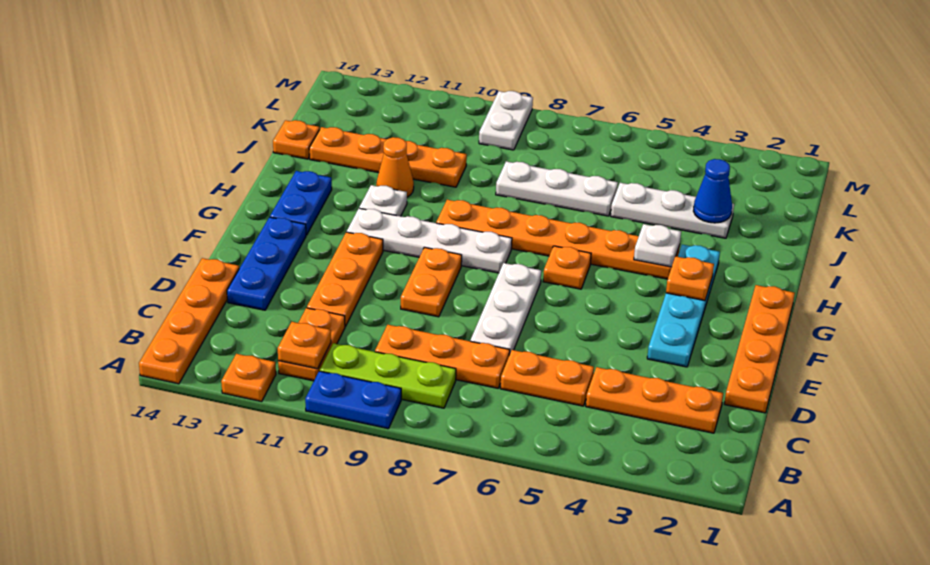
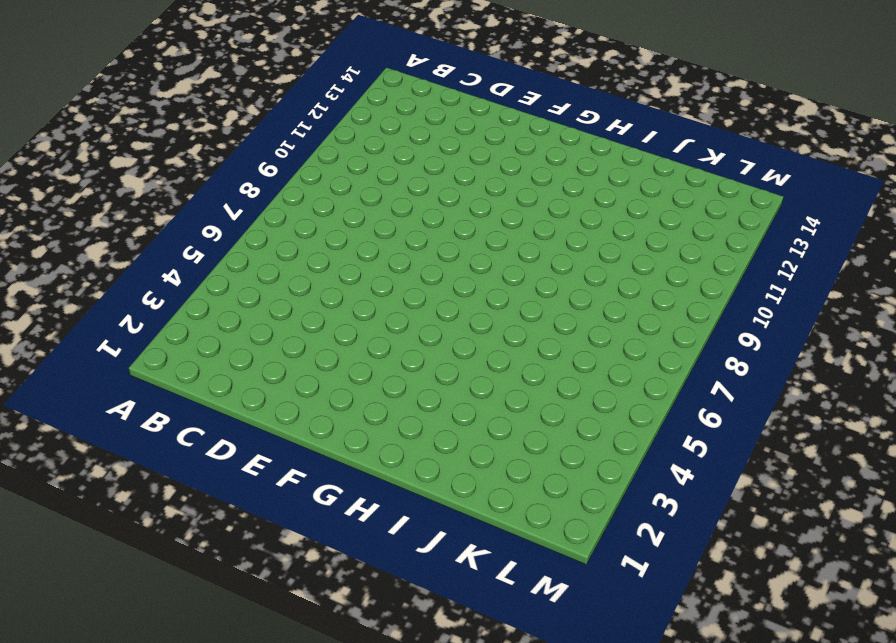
none -> blue plate A9:A10 level 1
none -> orange plate A12 level 1
none -> orange plate A14:D14 level 1

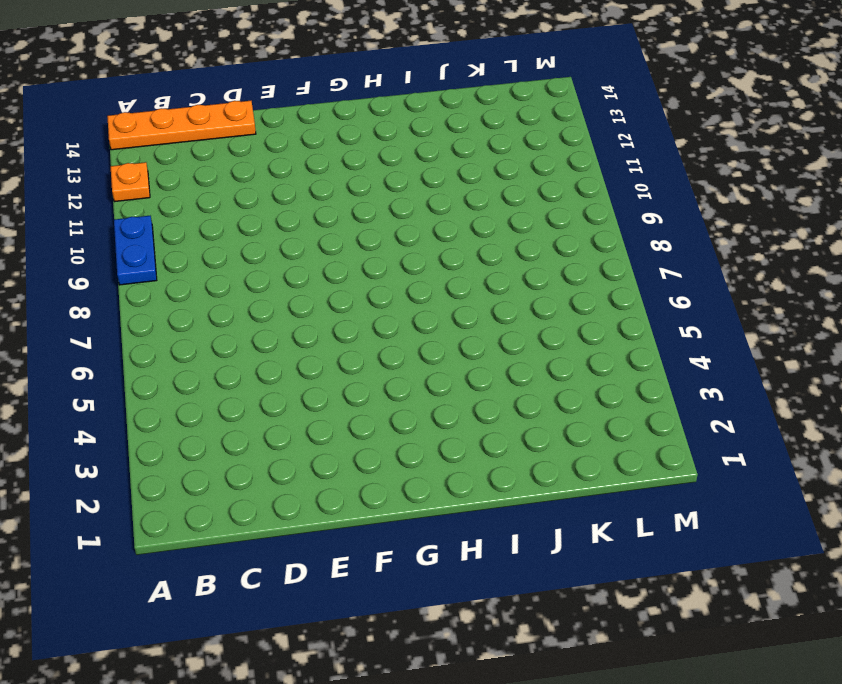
none -> lime plate B8:B10 level 1
none -> orange plate B11:C11 level 1
none -> orange plate C2:C4 level 1

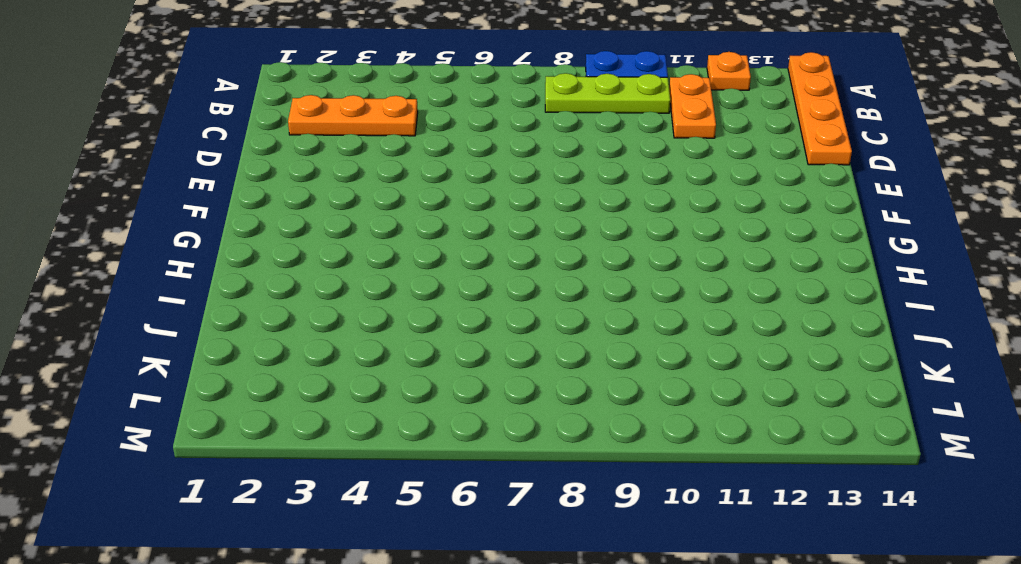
none -> orange plate C5:C6 level 1
none -> orange plate C7:C9 level 1
none -> orange plate D1:G1 level 1

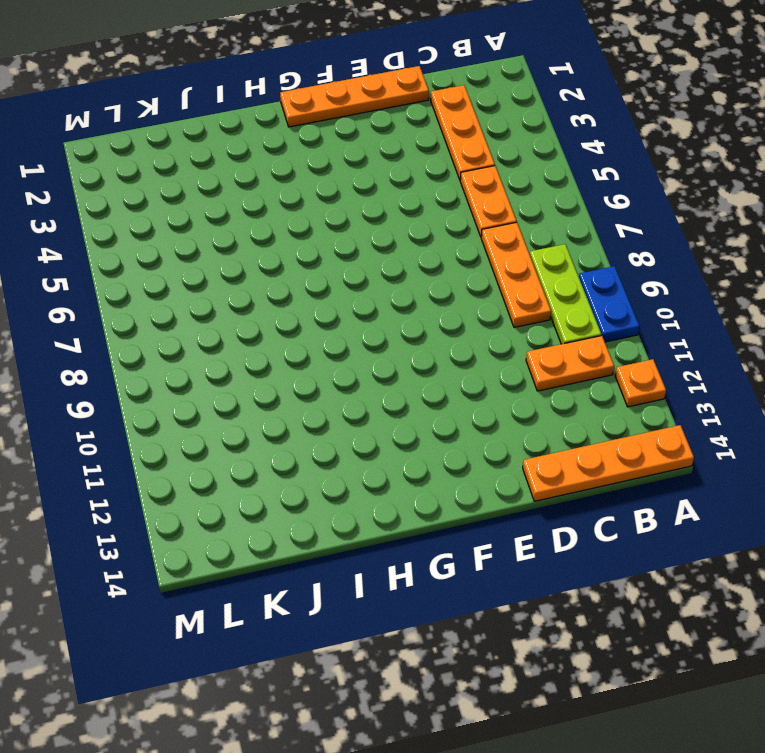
none -> white plate D7:F7 level 1
none -> orange plate D11:F11 level 1
none -> blue plate D13:F13 level 1

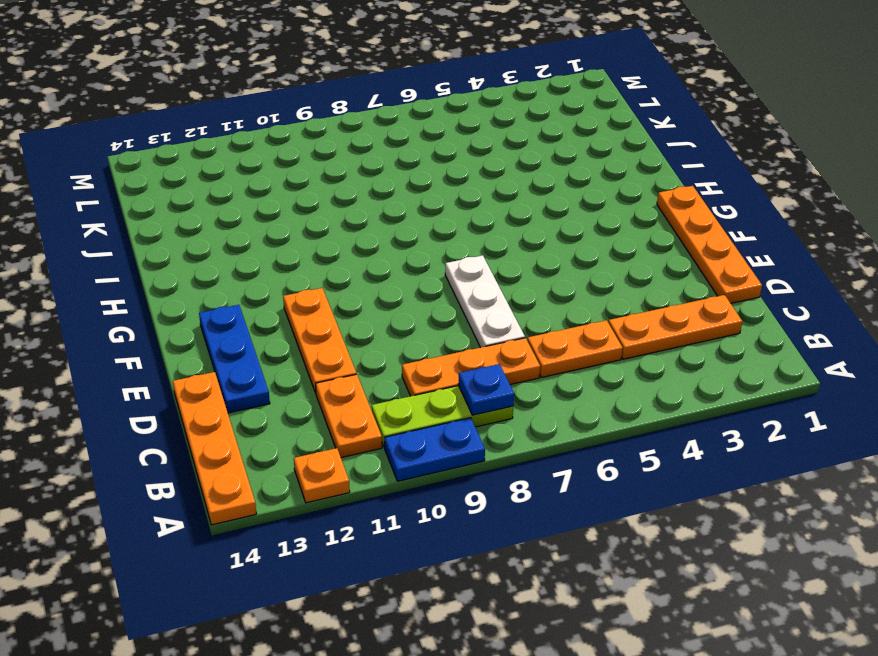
blue plate B8 level 2 -> none
none -> cyan plate E3:H3 level 1
none -> orange plate E9:F9 level 1
none -> orange plate G6 level 1

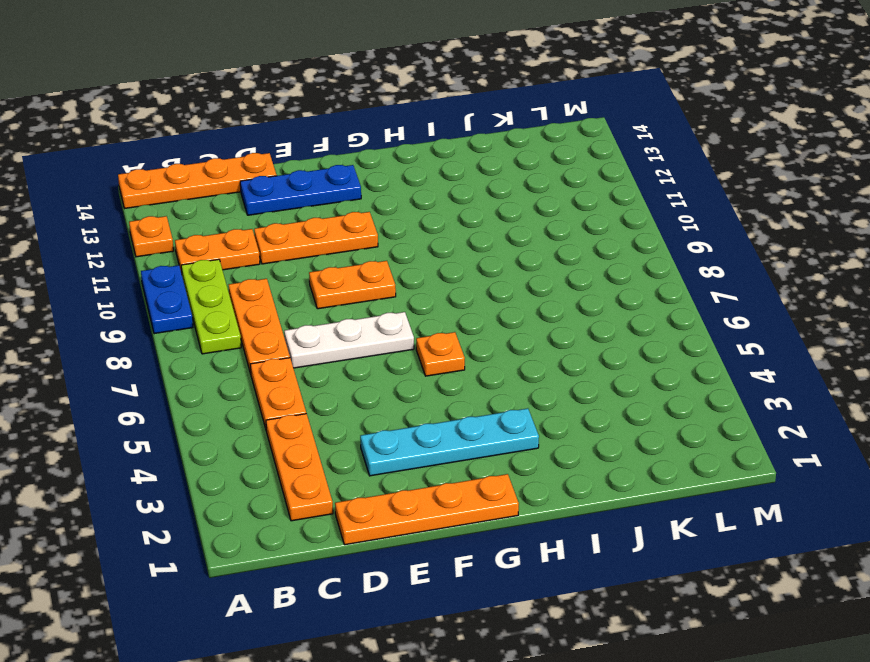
none -> white plate G8:G11 level 1
none -> blue plate G13:H13 level 1
none -> orange plate H4:H9 level 1

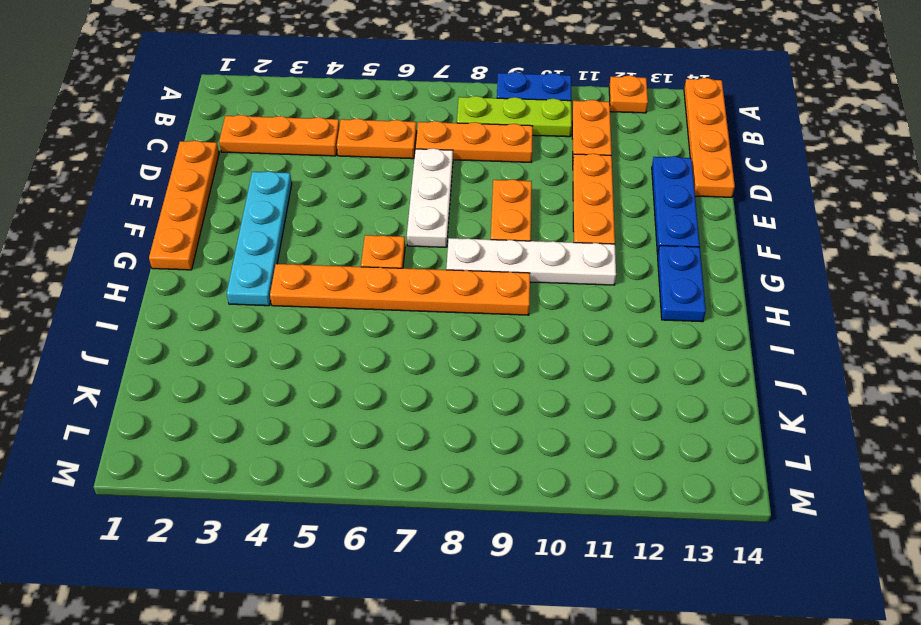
none -> white plate H11 level 1
none -> orange cone I11 level 1
none -> white plate J3:J5 level 1

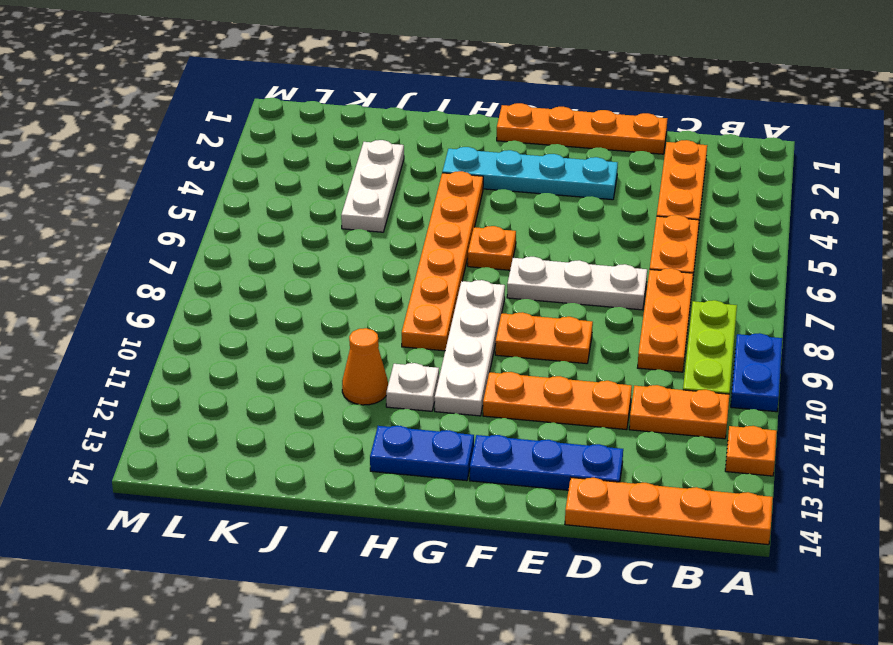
none -> white plate J6:J8 level 1
none -> orange plate J10:J13 level 1
none -> orange plate J14 level 1

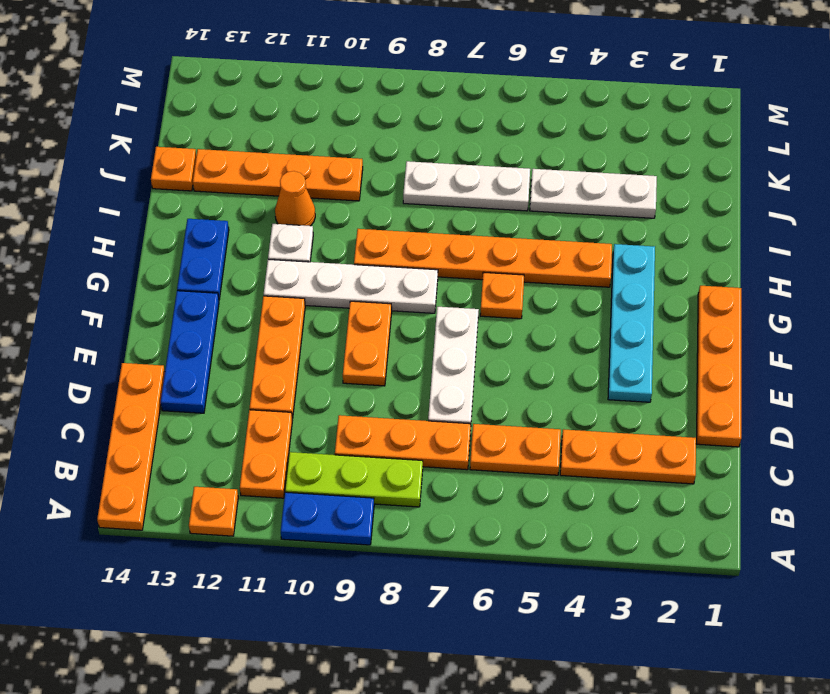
none -> white plate L9:M9 level 1
none -> orange plate B11 level 2
none -> orange plate G3 level 2

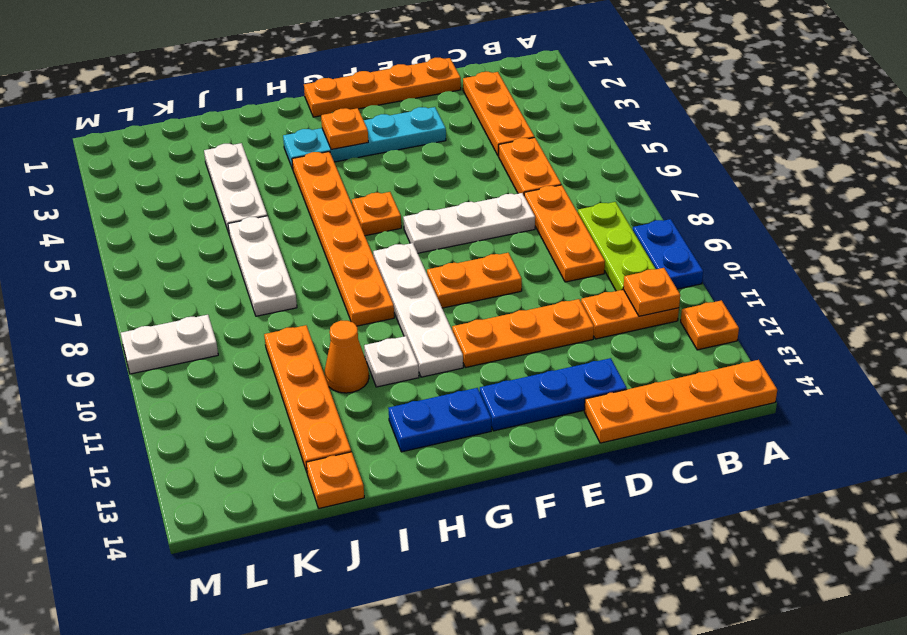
none -> white plate H4 level 2
none -> blue cone J3 level 2

